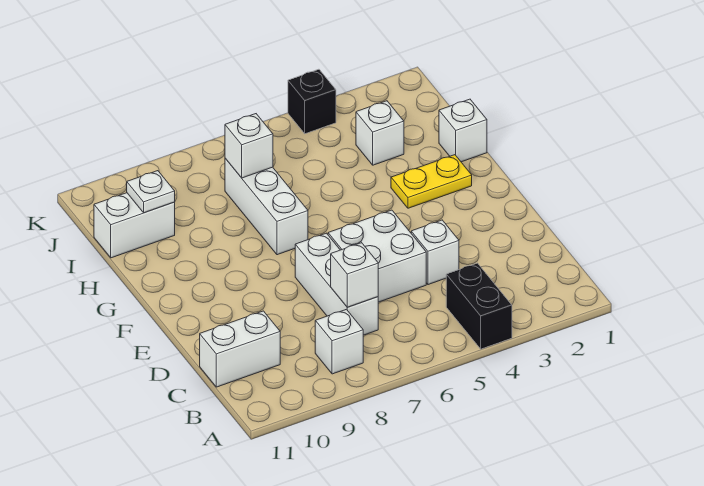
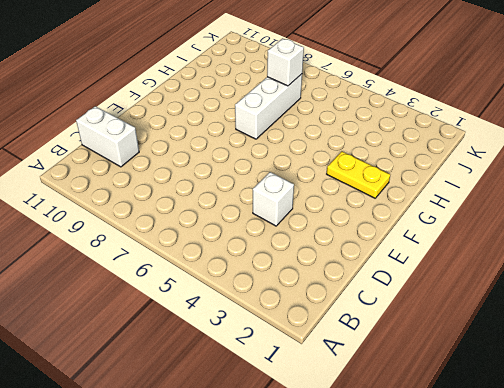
none -> black brick A4:B4 level 1
none -> white brick B8 level 1
none -> white brick C7:E7 level 1

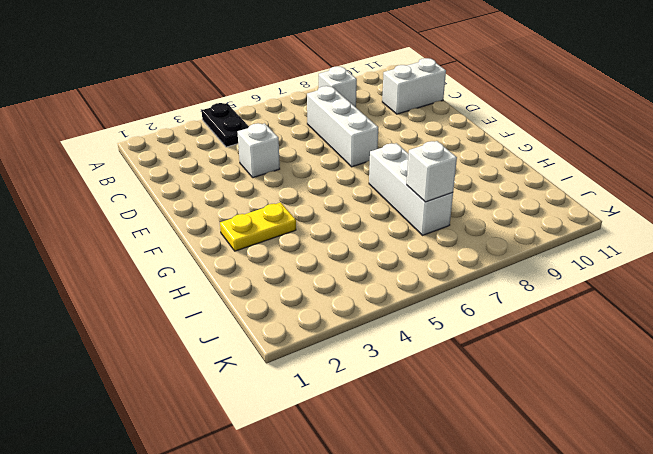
black plate A4:B4 level 1 -> black brick A4:B4 level 1
none -> white brick D5:E6 level 1
none -> white brick H1 level 1
none -> white brick I3 level 1

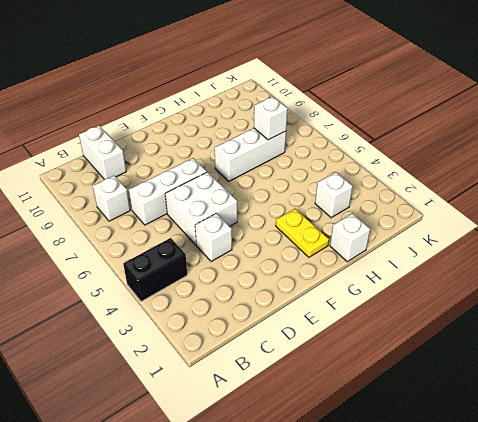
none -> white brick I10:I11 level 1
none -> black brick K4 level 1
none -> white brick C7 level 2

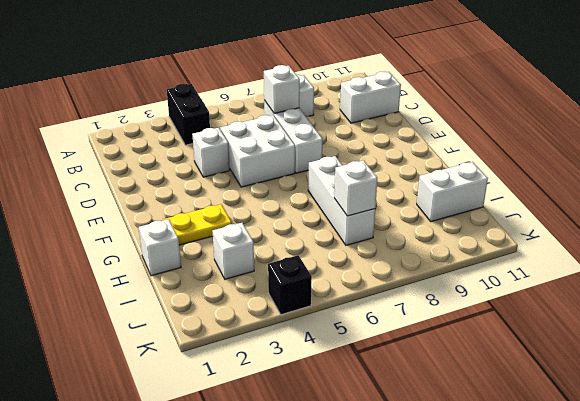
none -> white plate I10 level 2

